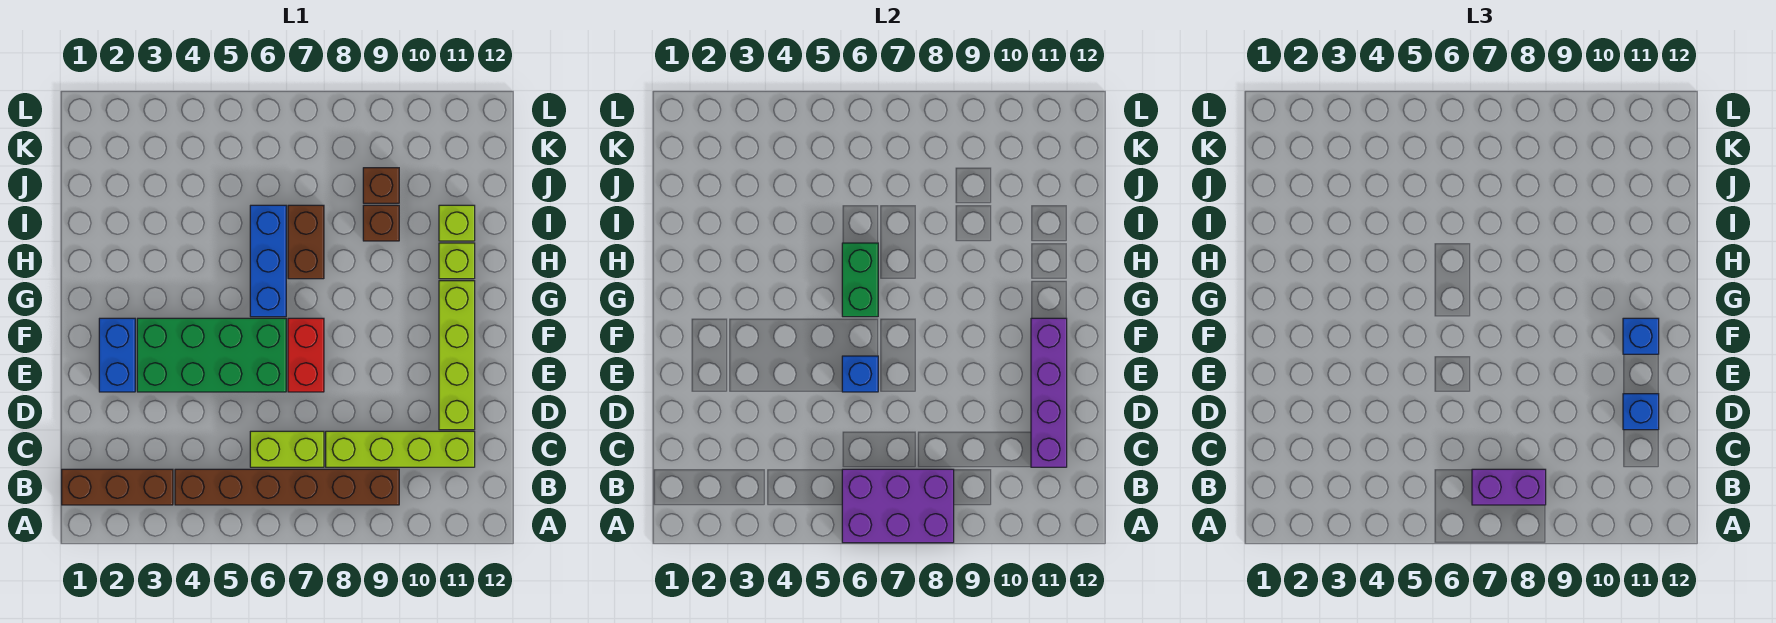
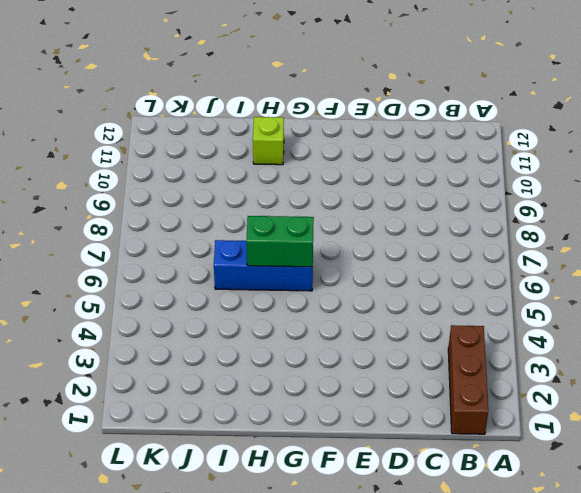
none -> brown brick B4:B9 level 1
none -> lime brick C6:C7 level 1
none -> lime brick C8:C11 level 1

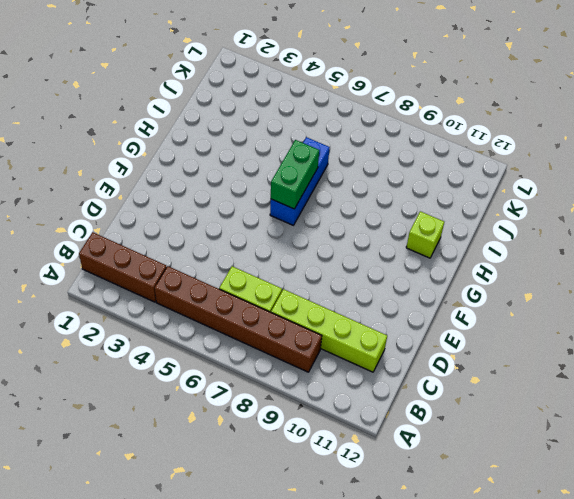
none -> lime brick D11:G11 level 1
none -> blue brick E2:F2 level 1
none -> green brick E3:F6 level 1

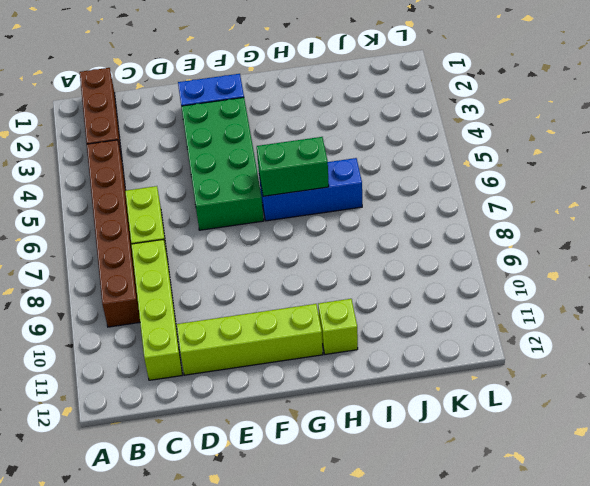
none -> red brick E7:F7 level 1
none -> brown brick H7:I7 level 1
none -> brown brick I9 level 1

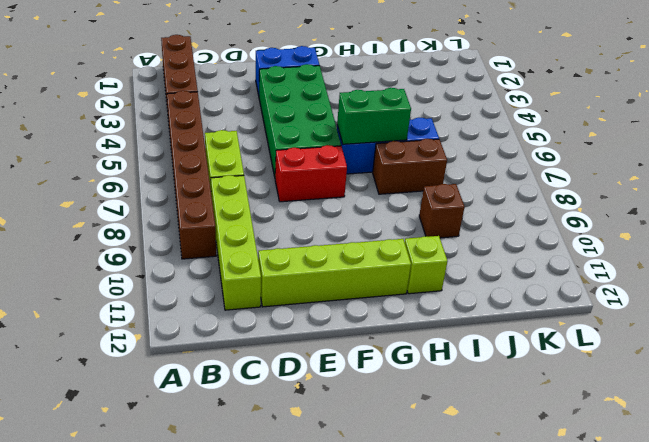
none -> lime brick I11 level 1
none -> brown brick J9 level 1
none -> purple brick A6:B8 level 2

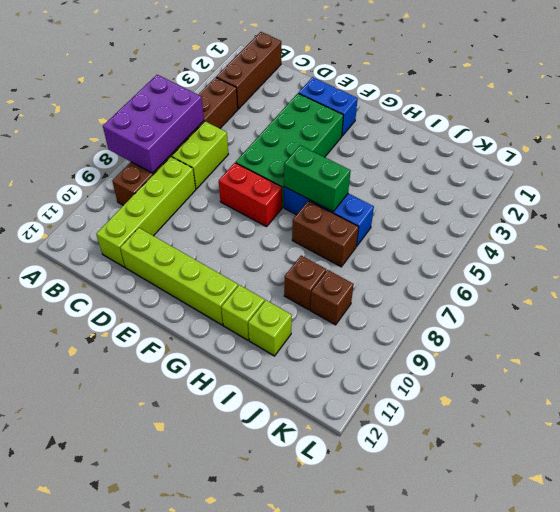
none -> purple brick C11:F11 level 2
none -> blue brick E6 level 2
none -> purple brick B7:B8 level 3

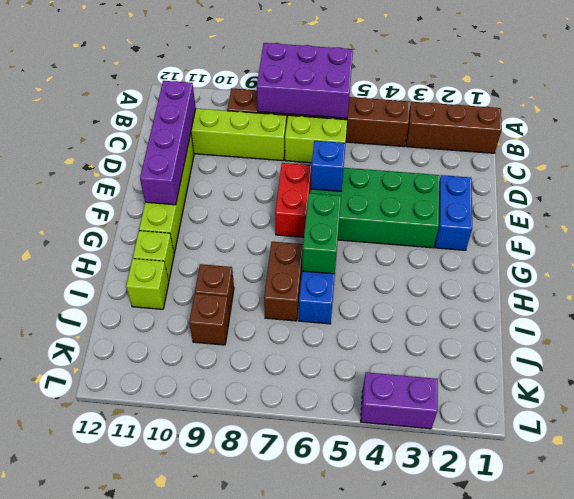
purple brick L3:L4 level 1 -> purple brick B7:B8 level 3
none -> blue brick D11 level 3
none -> blue brick F11 level 3

